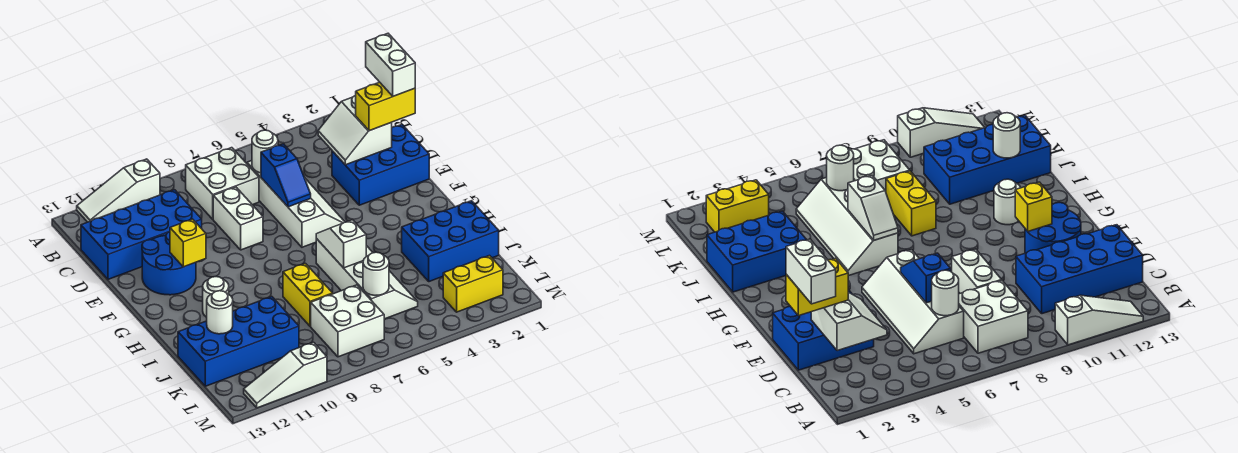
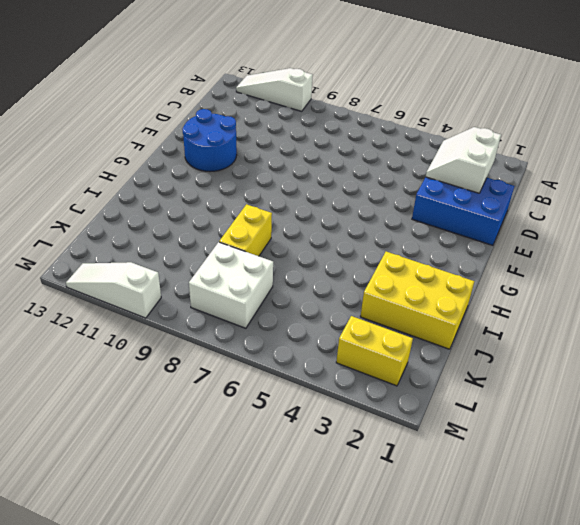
yellow brick I1:J3 level 1 -> blue brick I1:J3 level 1
none -> white brick B7:C8 level 1
none -> white slope C5:F6 level 1 top 6
none -> blue brick C10:D13 level 1

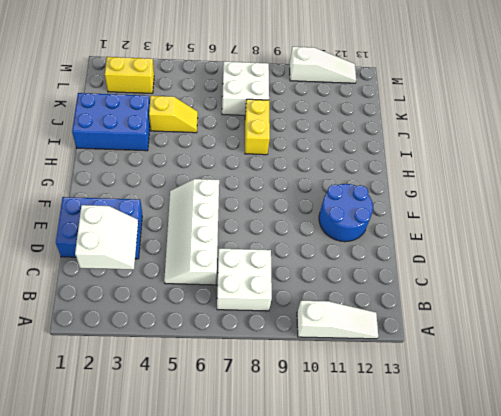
yellow slope J4:J5 level 1 top 4 -> white slope H5:K6 level 1 top 6
none -> blue brick C10:D13 level 1
none -> white brick D8:E8 level 1
none -> white round brick H11 level 1

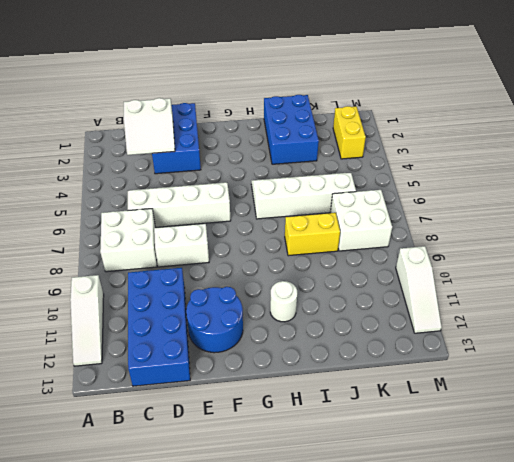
none -> blue brick J10:K13 level 1
none -> white round brick C6 level 2
none -> blue slope D6:E6 level 2 top D

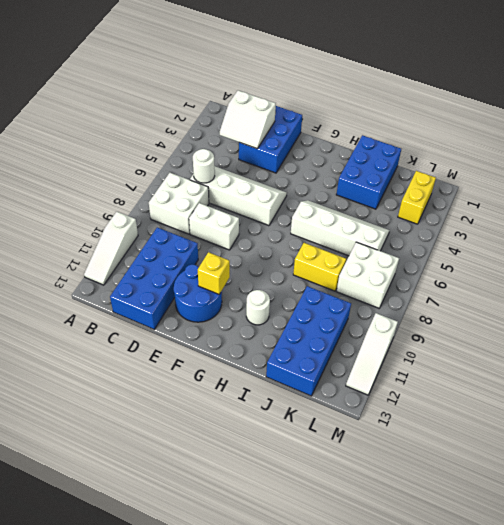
none -> blue slope D6:E6 level 2 top D
none -> white slope H6:I6 level 2 top I
none -> white round brick J12 level 2

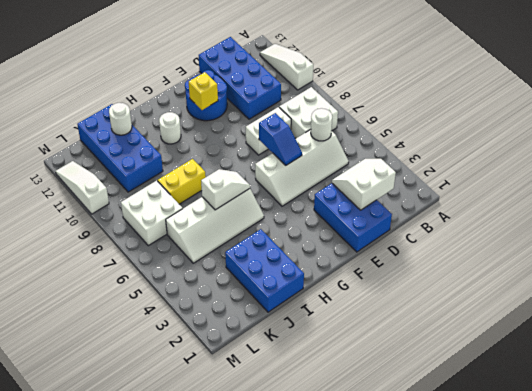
blue slope E6:E7 level 2 top 7 -> blue slope D6:E6 level 2 top D
none -> yellow brick L2:L3 level 1
none -> white round brick K6 level 2
none -> yellow brick D1:D2 level 3

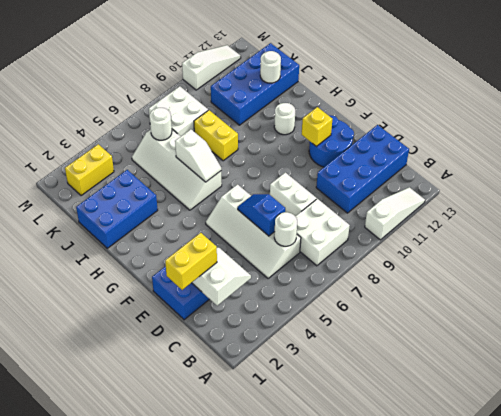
none -> white brick C1:D1 level 4

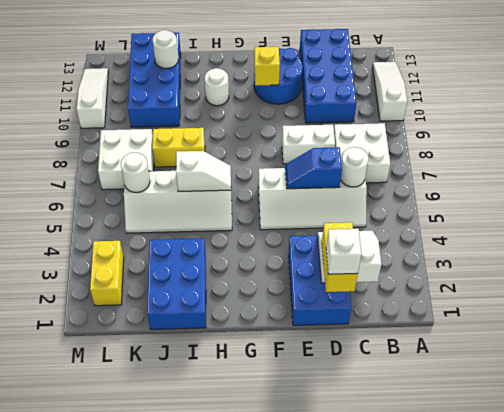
white brick D1 level 4 -> white brick C1:D1 level 4

